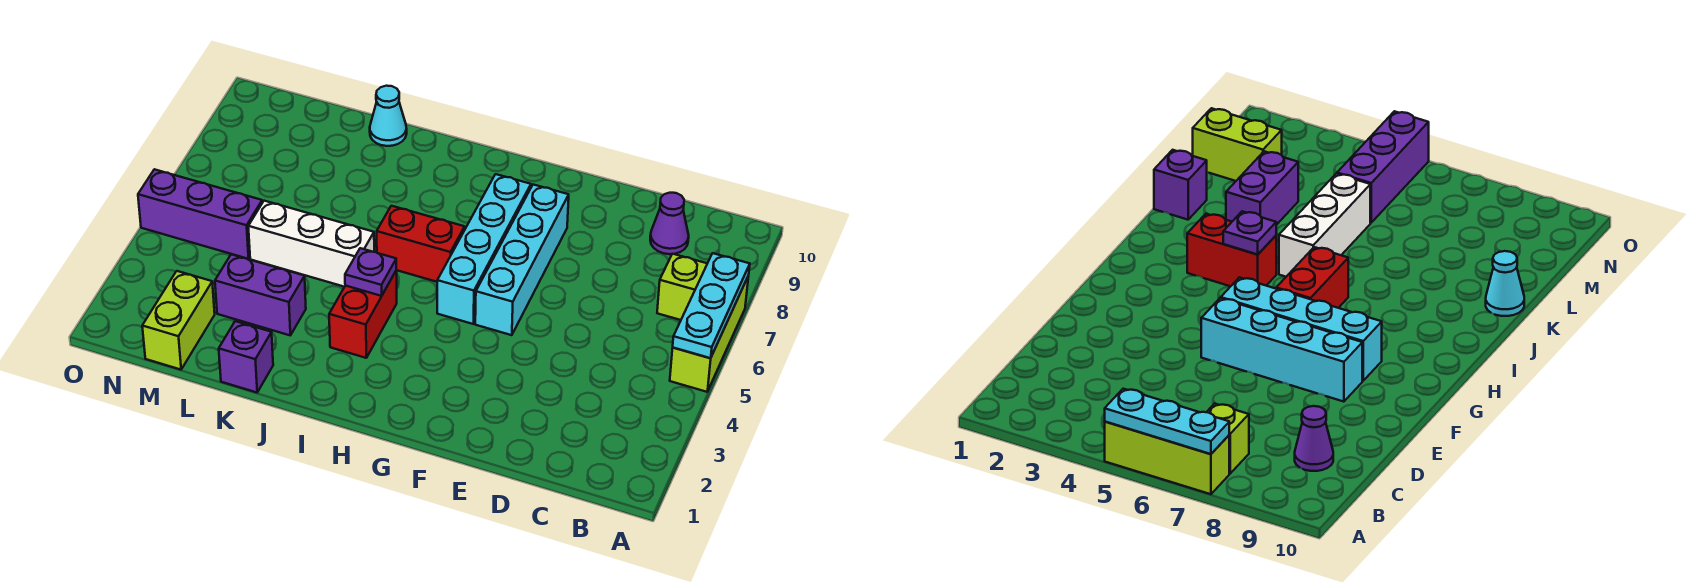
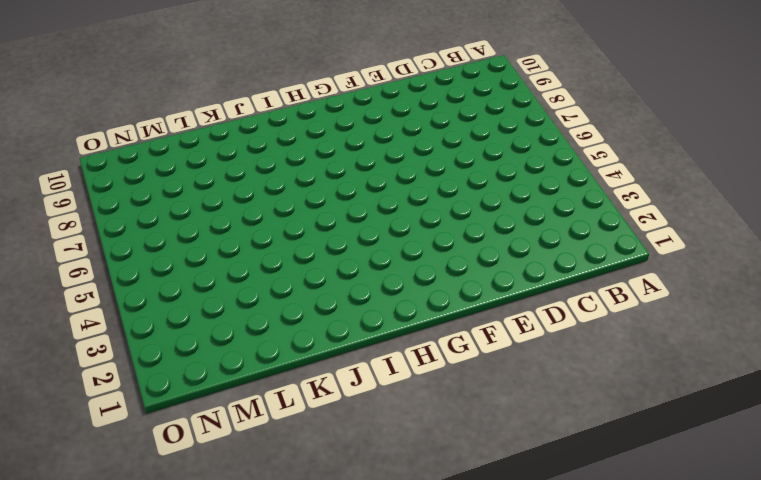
none -> lime brick A5:A7 level 1
none -> lime brick B7 level 1
none -> purple cone C9 level 1

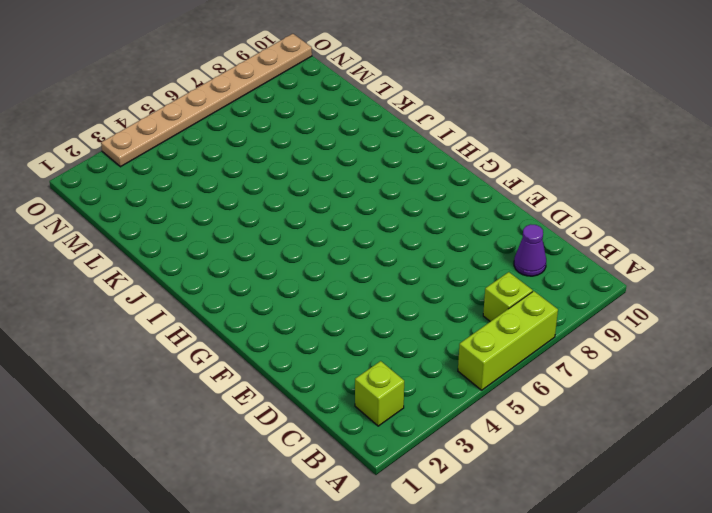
lime brick B2 level 1 -> none
tan plate O3:O10 level 1 -> purple brick M5:O5 level 1
none -> cyan brick F5:F8 level 1
none -> cyan brick G5:G8 level 1
none -> red brick H6:I6 level 1

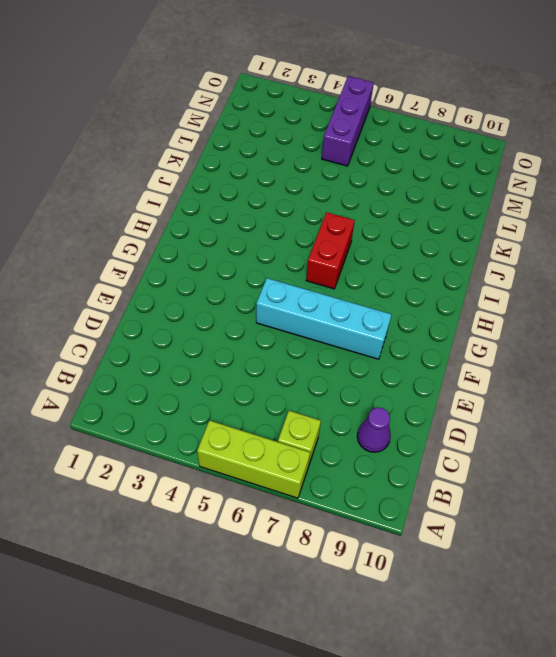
none -> cyan brick G5:G8 level 1
none -> red brick I3:I4 level 1
none -> white brick J5:L5 level 1

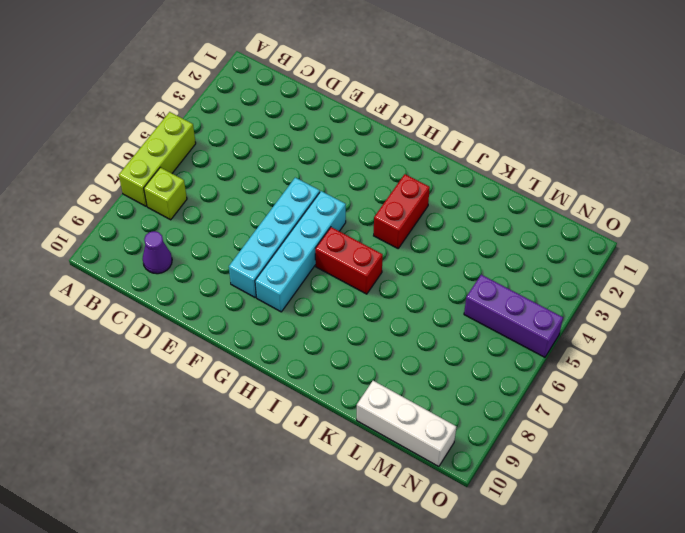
white brick L10:N10 level 1 -> white brick J5:L5 level 1
none -> purple brick K1 level 1
none -> purple brick K3:L3 level 1
none -> cyan cone K10 level 1

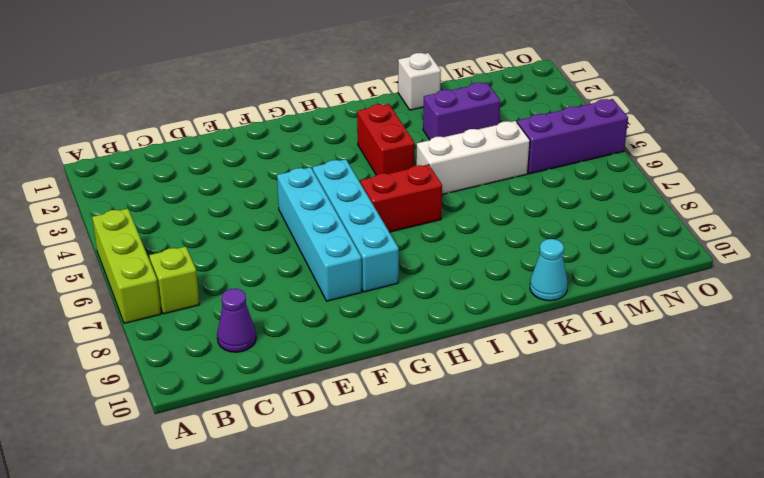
white brick K1 level 1 -> purple brick K1 level 1
none -> lime brick M1:M2 level 1
none -> cyan plate A5:A7 level 2
none -> purple plate I4 level 2

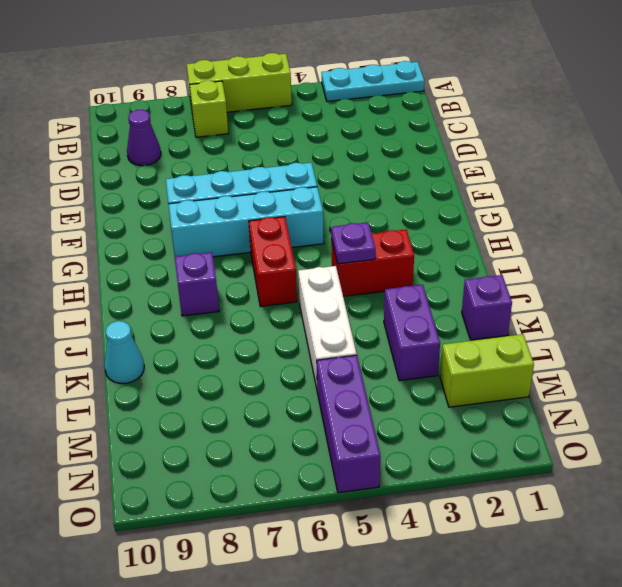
cyan plate A1:A3 level 1 -> cyan plate A5:A7 level 2
purple brick I8 level 1 -> none

